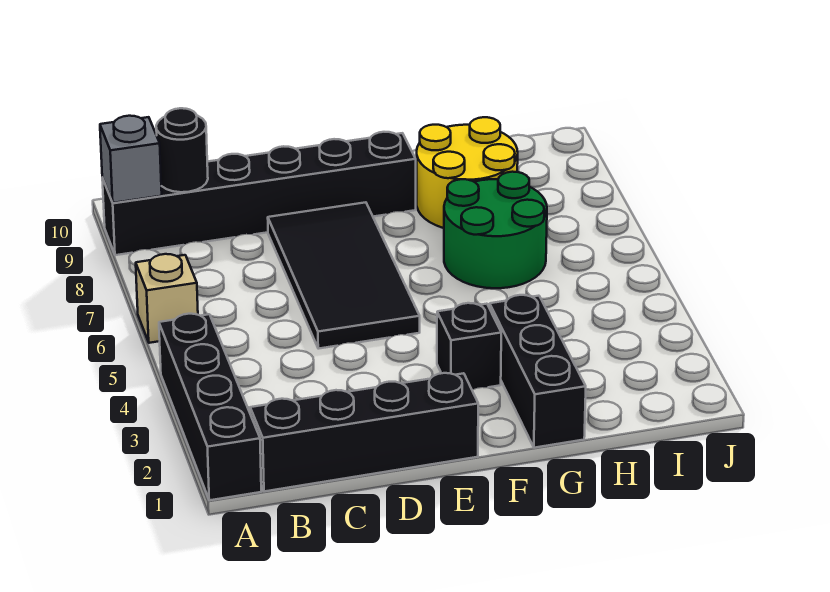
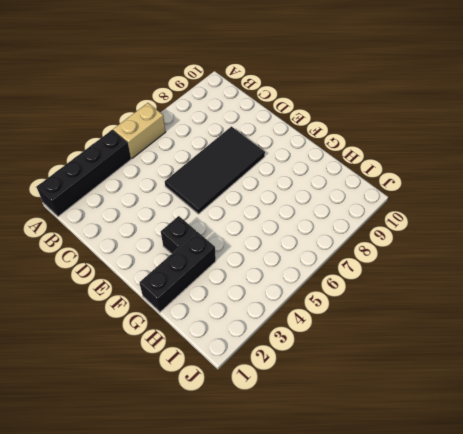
tan brick A5:A6 level 1 -> tan brick A6 level 1
none -> black brick A9:F9 level 1
none -> black brick B1:E1 level 1

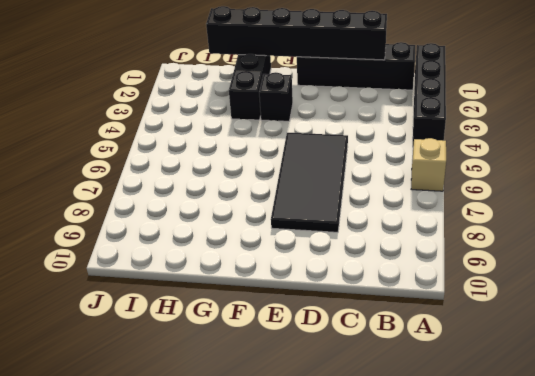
black brick C1:H1 level 2 -> black brick A9:F9 level 1
none -> green round brick G6:H7 level 1
none -> yellow round brick G8:H9 level 1

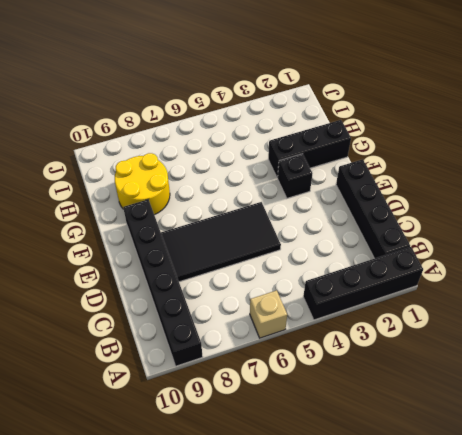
none -> green round brick G6:H7 level 1
none -> grey brick A9 level 2

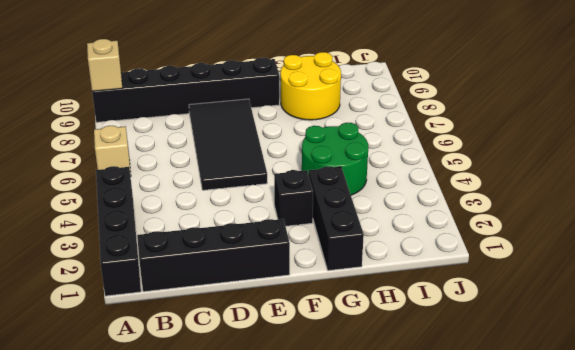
tan brick A9 level 2 -> grey brick A9 level 2
green round brick G4:H5 level 1 -> green round brick G6:H7 level 1
none -> black round brick B9 level 2

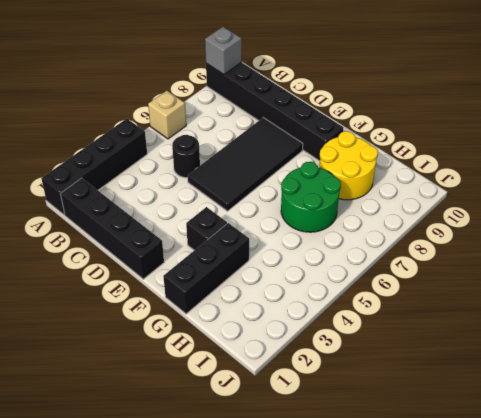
black round brick C5 level 1 -> black round brick B9 level 2

